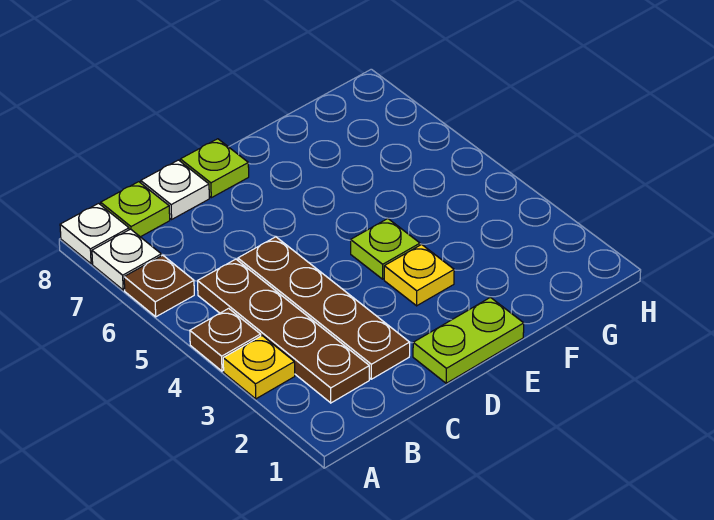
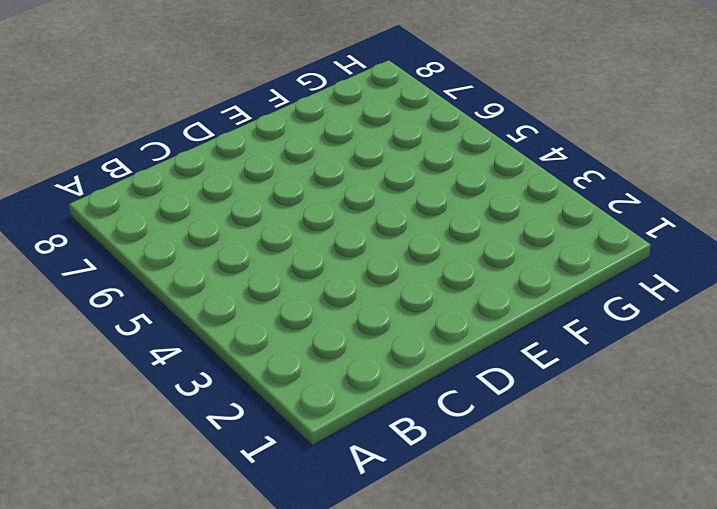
none -> yellow plate A3 level 1
none -> brown plate A4 level 1
none -> brown plate A6 level 1

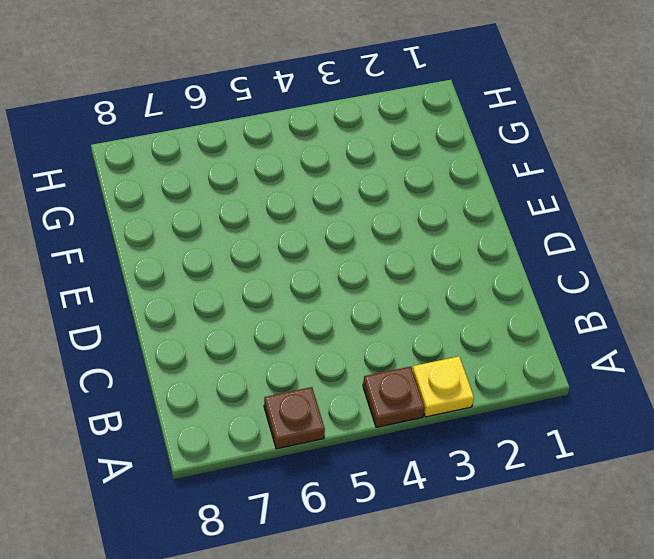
none -> white plate A7 level 1
none -> white plate A8 level 1
none -> brown plate B2:B5 level 1

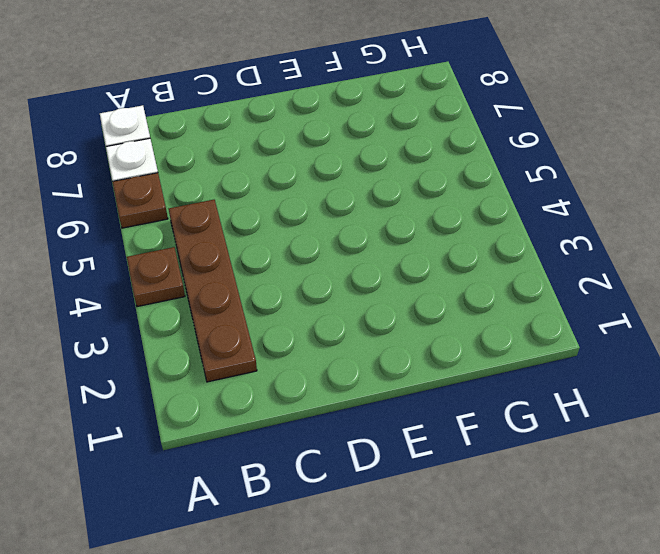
none -> yellow plate A3 level 1
none -> lime plate B8 level 1
none -> brown plate C2:C5 level 1

